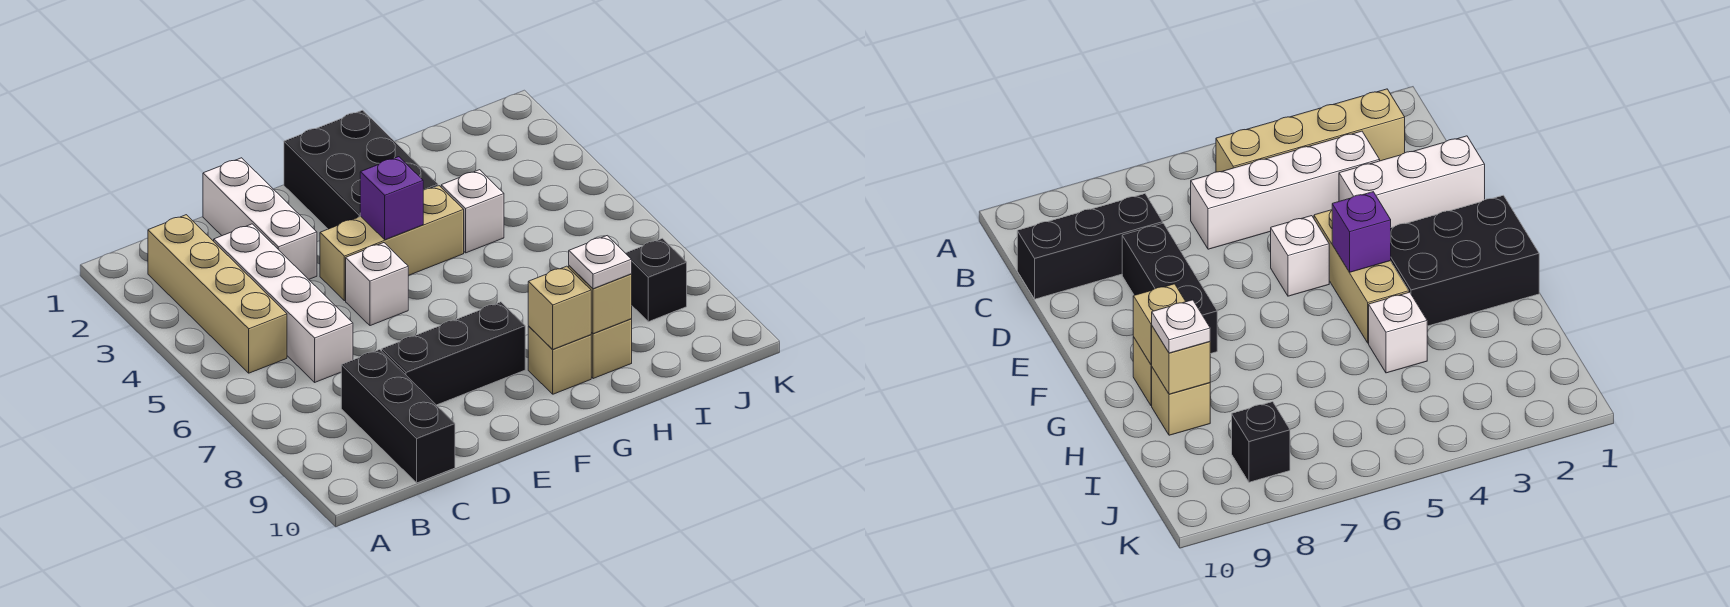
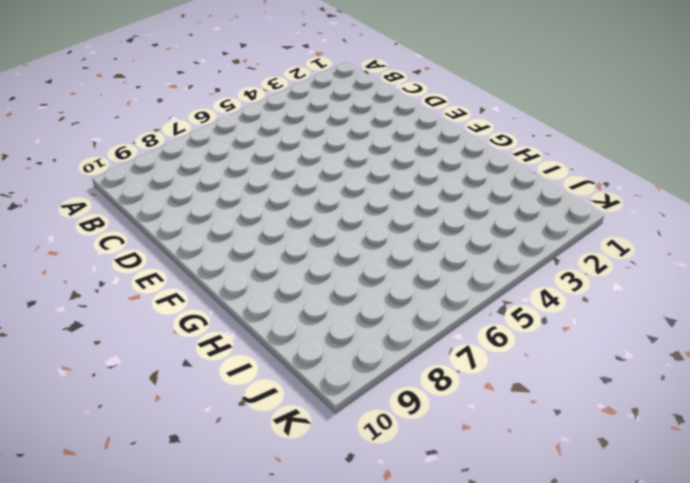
none -> tan brick B2:B5 level 1
none -> white brick C3:C6 level 1
none -> black brick C8:C10 level 1

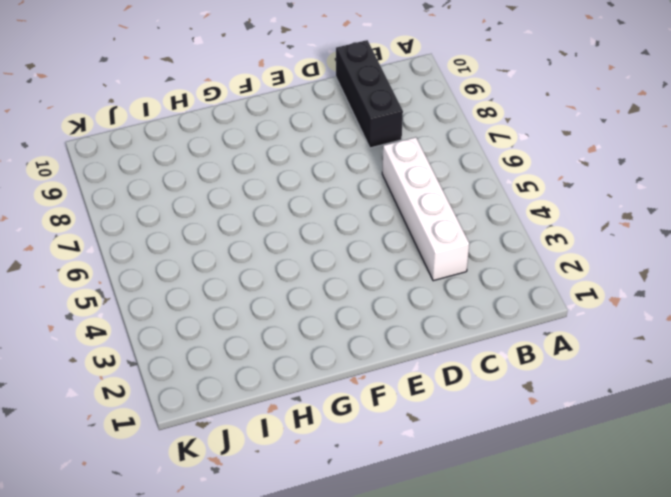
none -> tan brick B2:B5 level 1
none -> white brick D1:D3 level 1
none -> black brick D8:F8 level 1

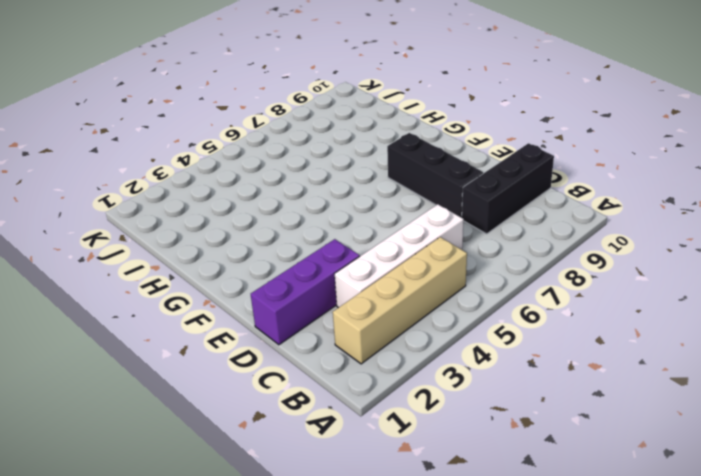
purple brick D1:D3 level 1 -> white brick D1:D3 level 1
none -> tan brick E4:G4 level 1
none -> white brick E5 level 1
none -> black brick F1:G3 level 1

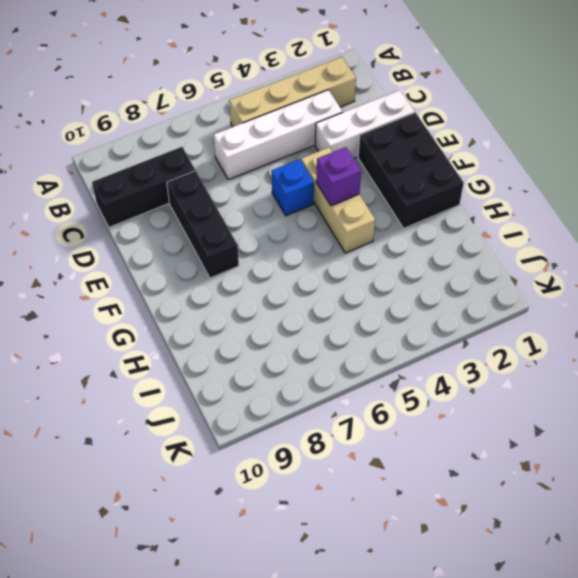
black brick E1:G2 level 1 -> black brick F1:G3 level 1
blue brick E5 level 1 -> white brick E5 level 1
none -> tan brick G9 level 1
none -> white brick H4 level 1
none -> tan brick H9 level 1

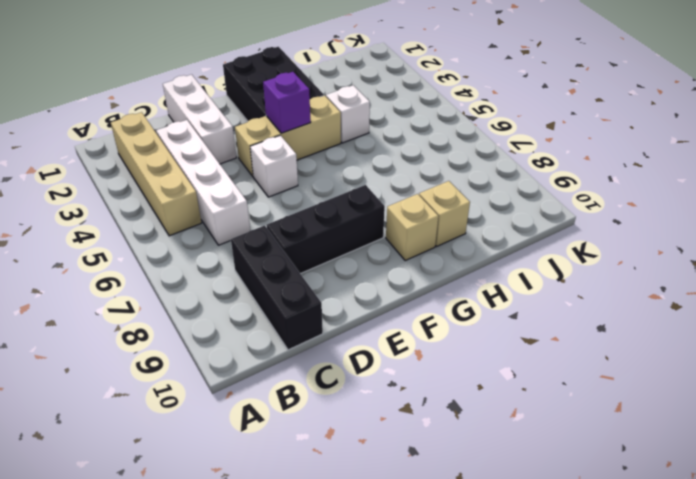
none -> black brick J8 level 1
none -> tan brick G9 level 2
none -> tan brick H9 level 2

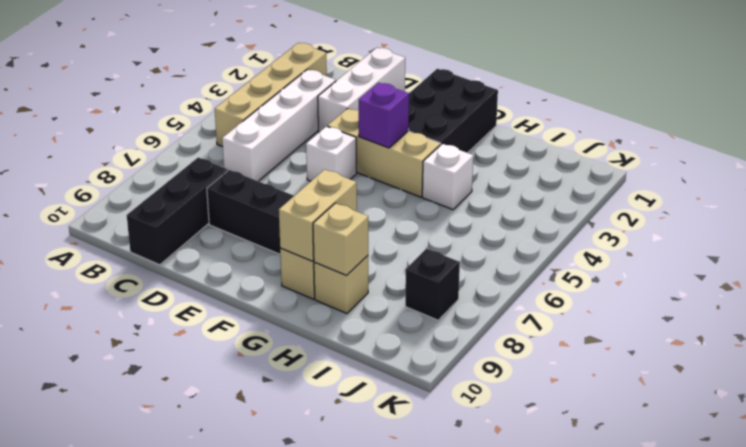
tan brick G8:G9 level 2 -> tan brick G9 level 2
none -> white plate H9 level 3

